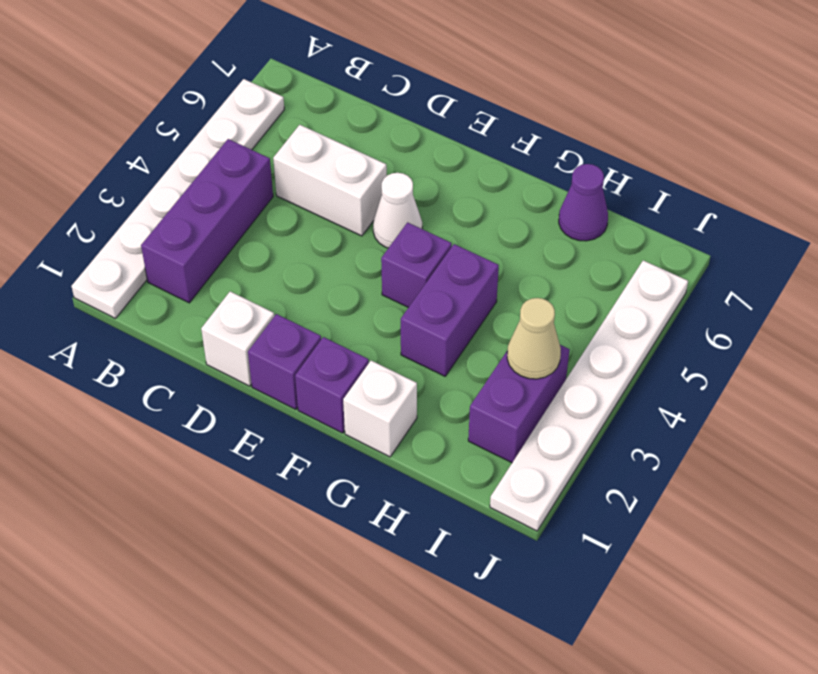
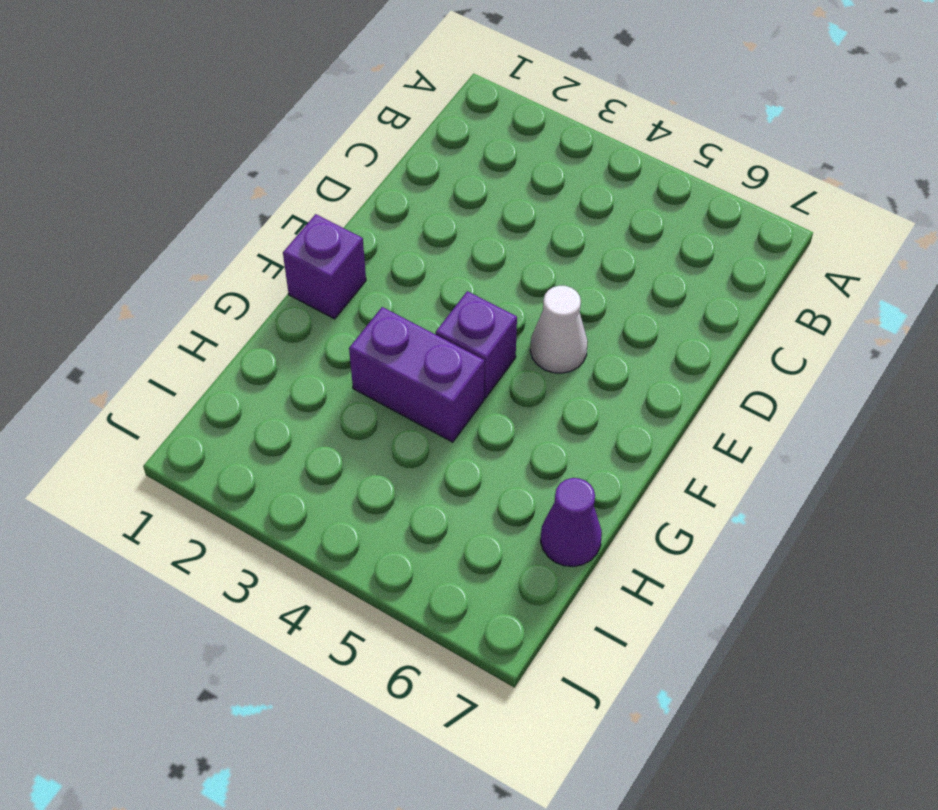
none -> white plate A1:A6 level 1
none -> purple brick B2:B4 level 1
none -> white brick C5:D5 level 1

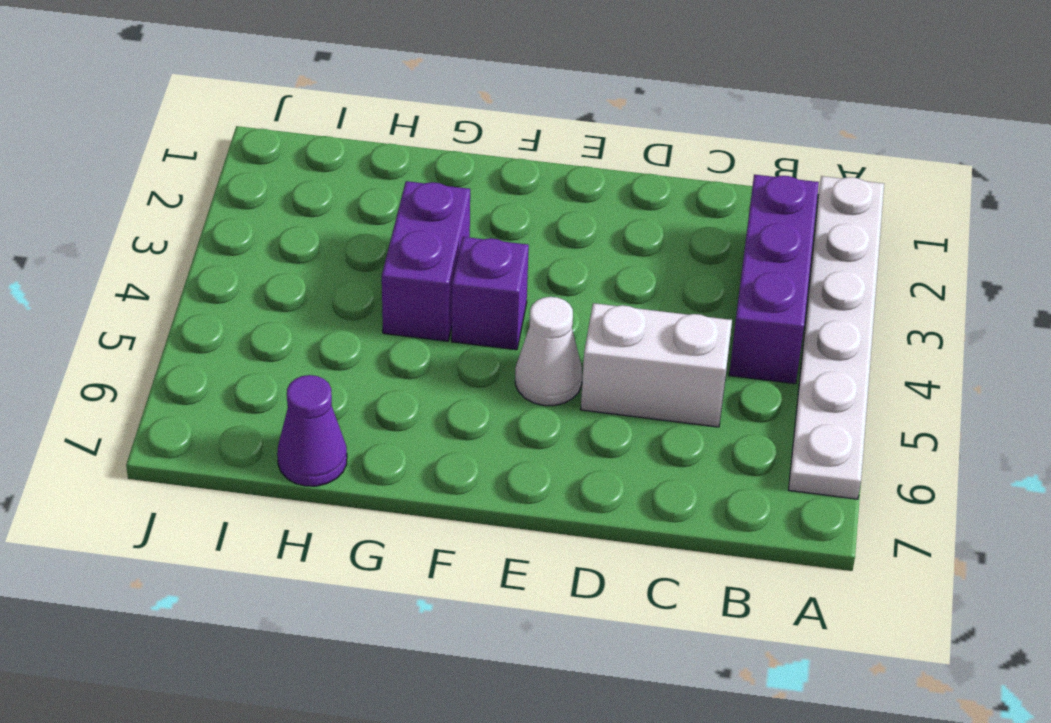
none -> white brick D1 level 1
none -> purple brick E1 level 1
none -> purple brick F1 level 1

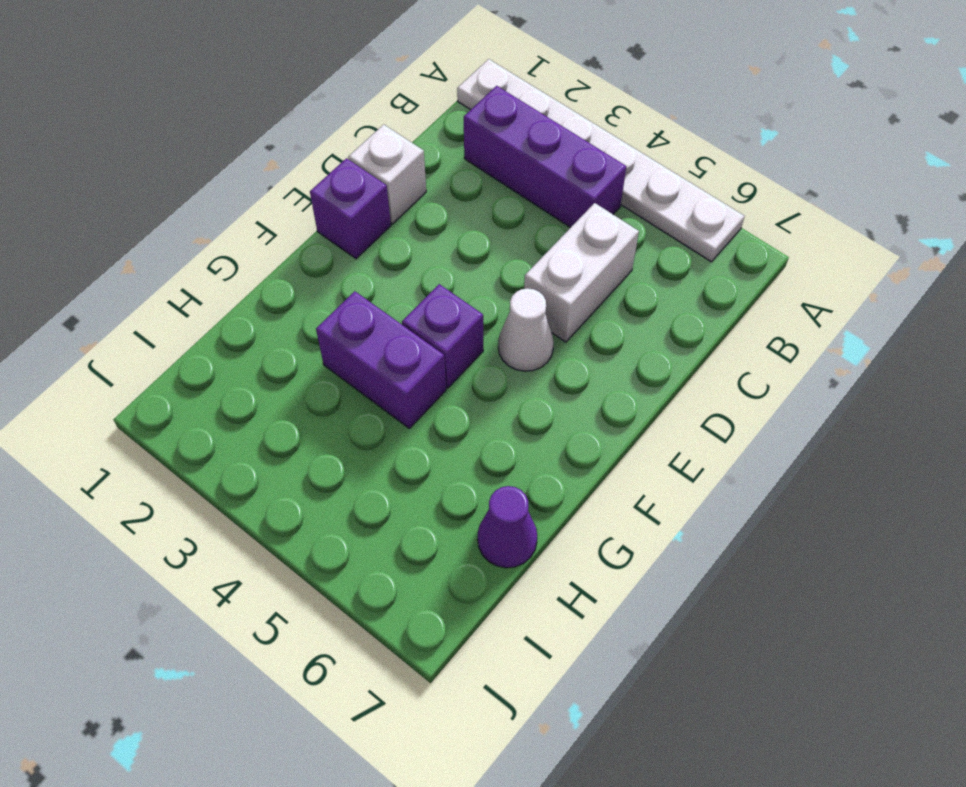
none -> purple brick F1 level 1
none -> white brick G1 level 1
none -> purple brick I2:I3 level 1

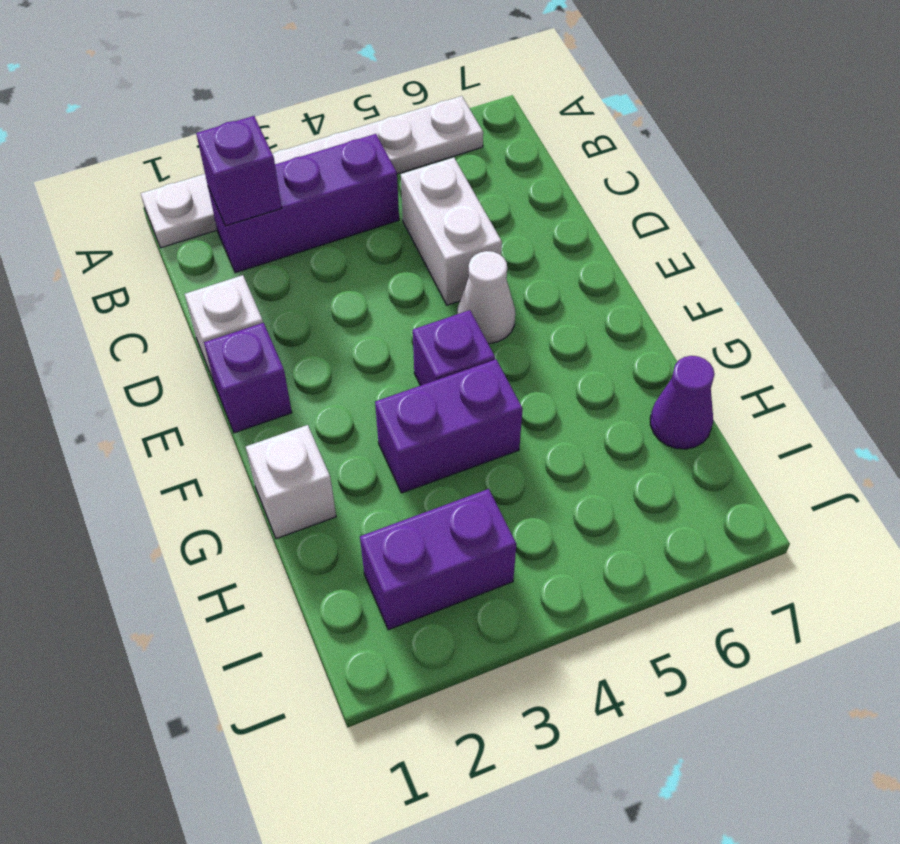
purple brick B2 level 2 -> purple brick F1 level 1
none -> white plate J1:J6 level 1
none -> tan cone I3 level 2

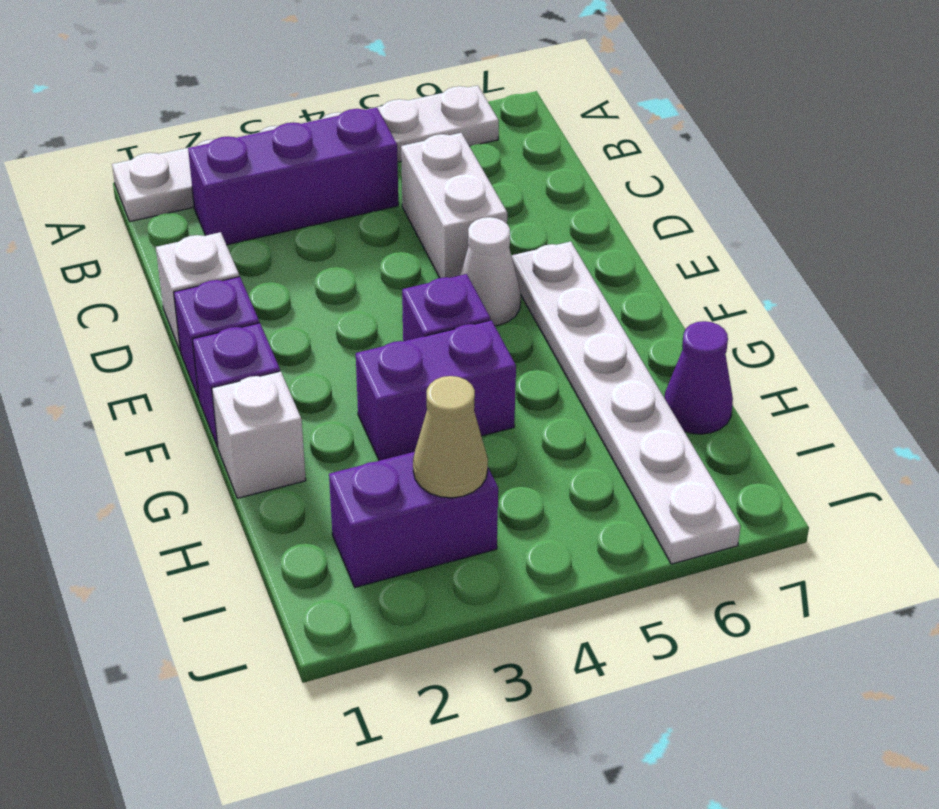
white plate E6:J6 level 1 -> white plate J1:J6 level 1

